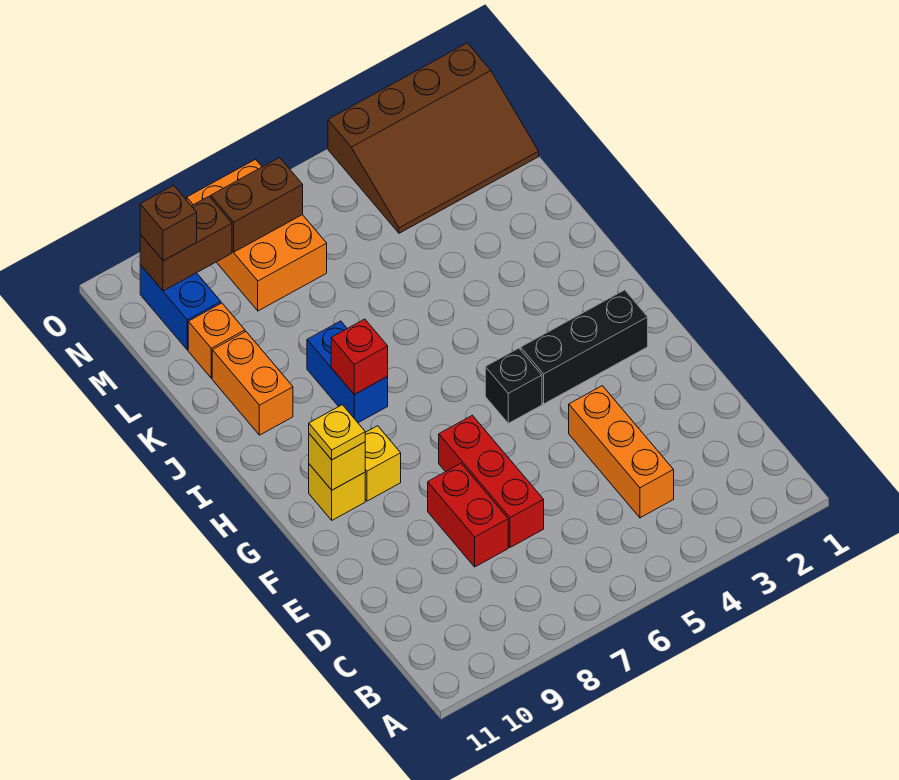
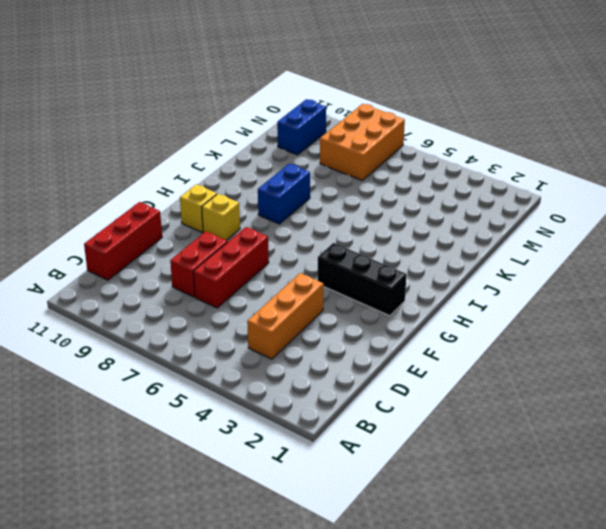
red brick C11:E11 level 1 -> none
none -> black brick G5 level 1
none -> orange brick J10:K10 level 1
none -> orange brick L10 level 1

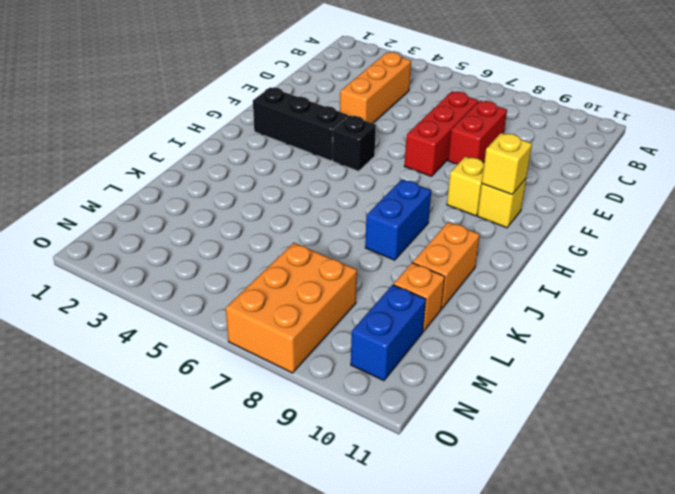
none -> brown slope M1:O4 level 1 top O
none -> red brick I8 level 2
none -> brown brick N7:N8 level 2

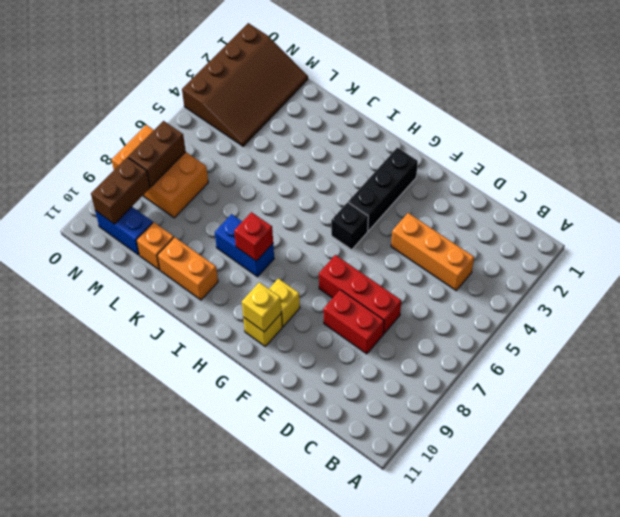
none -> yellow plate G10 level 3
none -> brown brick N10 level 3

